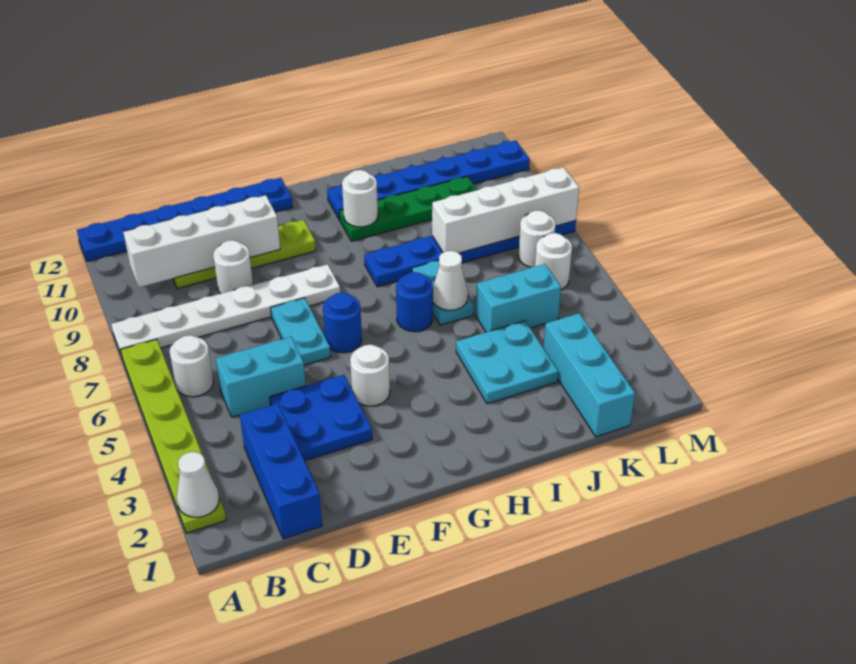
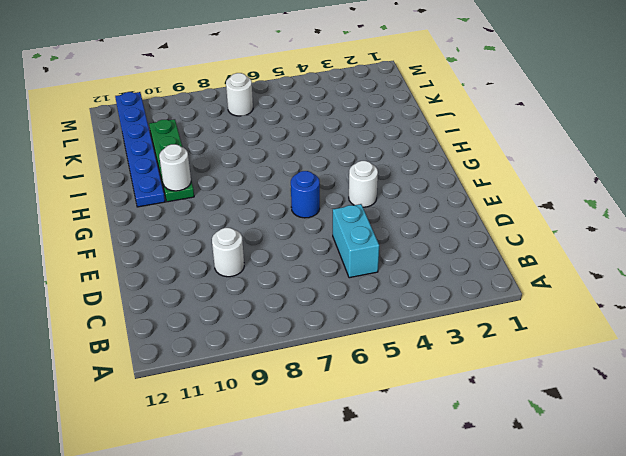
none -> lime plate A2:A7 level 1
none -> white plate A8:F8 level 1
none -> blue plate A12:F12 level 1

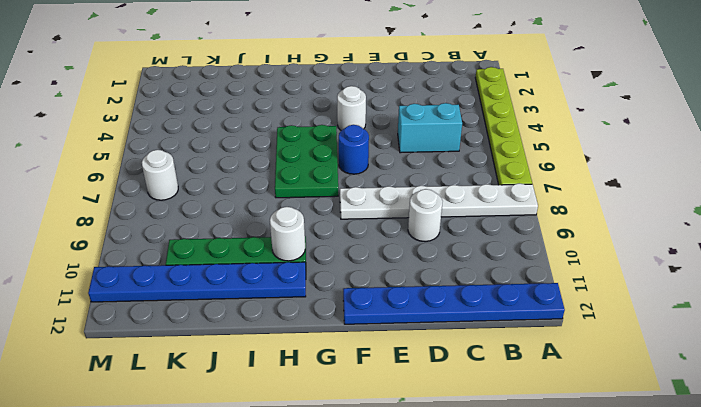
green plate G5:H7 level 1 -> blue round brick H6 level 1
none -> white round brick B6 level 1
none -> blue brick C1:C3 level 1
none -> lime plate C10:F10 level 1

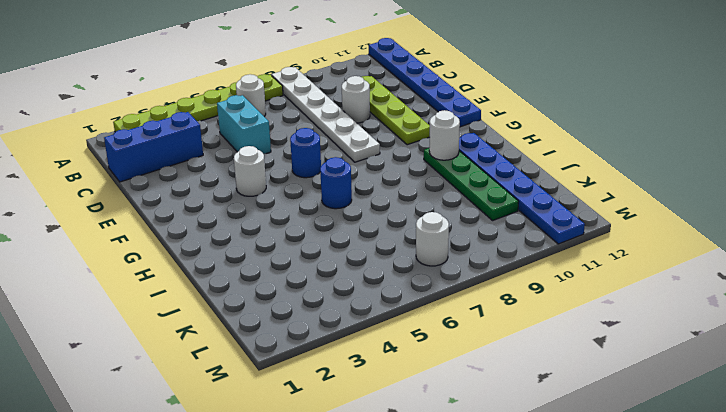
none -> blue plate D3:E4 level 1
none -> cyan plate E6:E7 level 1
none -> blue plate H8:M8 level 1

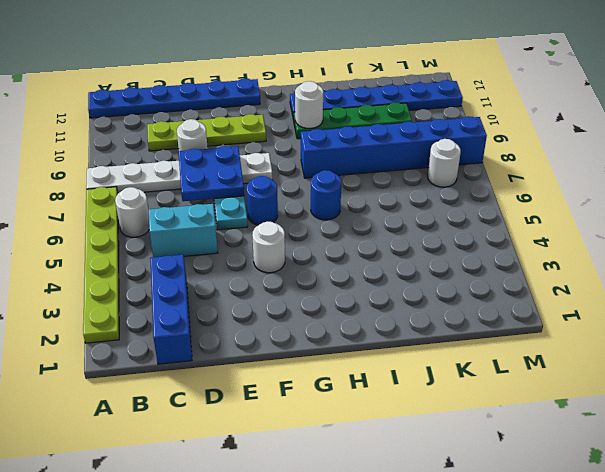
blue plate D7:E8 level 2 -> blue plate D3:E4 level 1
blue brick H8:M8 level 1 -> blue plate H8:M8 level 1
none -> cyan plate I3:J4 level 1
none -> cyan plate I6:I7 level 1
none -> cyan brick J5:K5 level 1

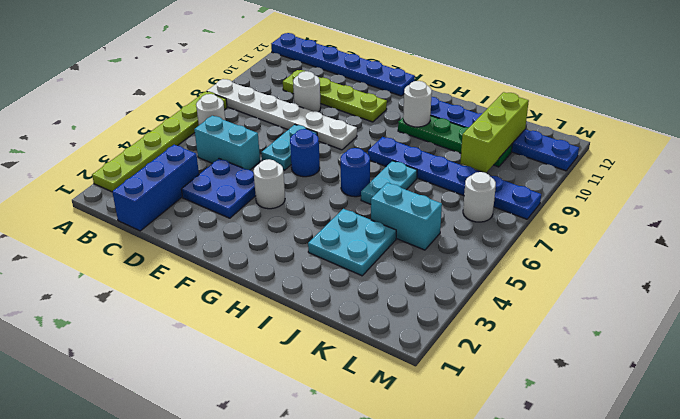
lime brick K9:K11 level 2 -> none
none -> cyan brick K1:K3 level 1
none -> white round brick L6 level 1
none -> white cone A2 level 2

